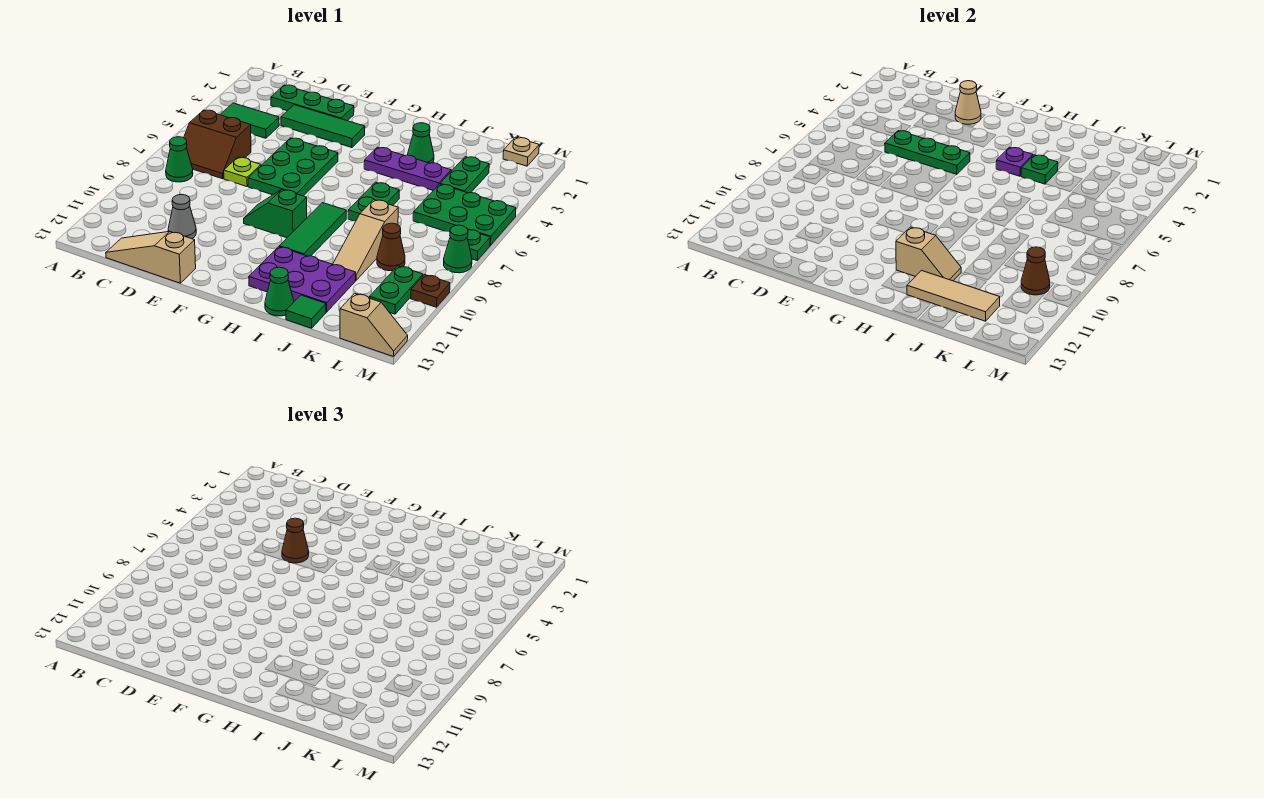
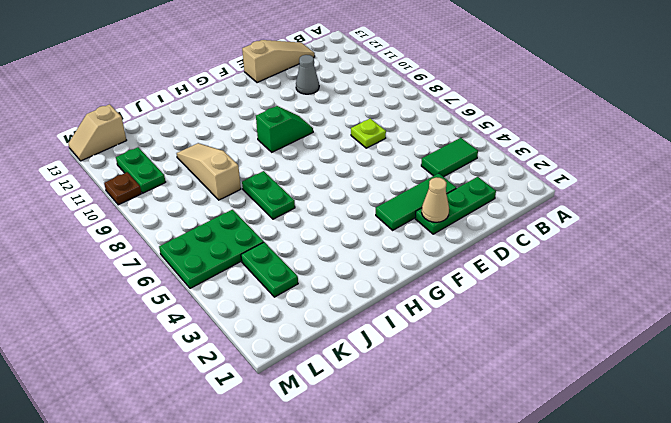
none -> brown slope B6:C7 level 1 top 6
none -> green cone B8 level 1
none -> green plate E5:F7 level 1
none -> purple plate H4:J4 level 1

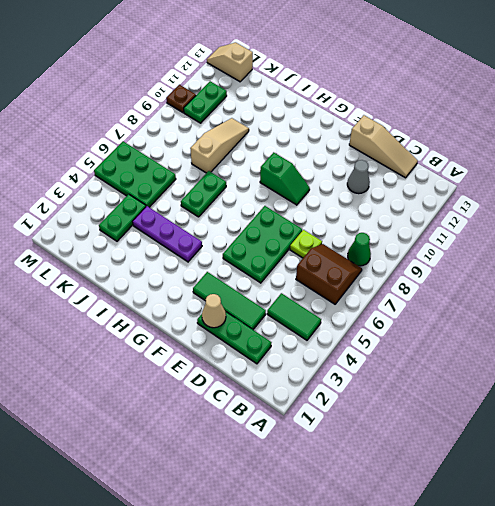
none -> green tile H8:H10 level 1
none -> purple plate H11:J12 level 1
none -> green cone I3 level 1
none -> green cone I13 level 1

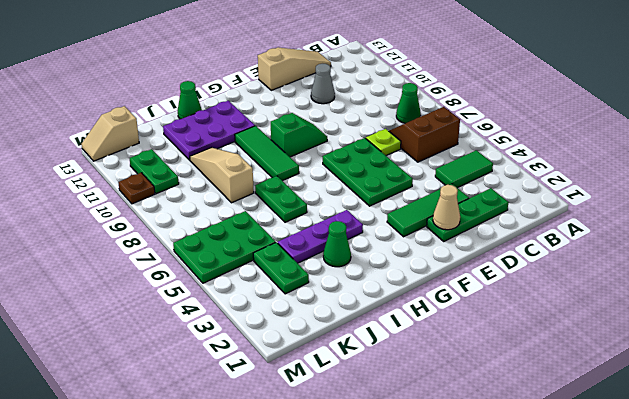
none -> green tile J13 level 1
none -> brown cone K9 level 1
none -> tan plate L1 level 1
none -> green plate M7 level 1

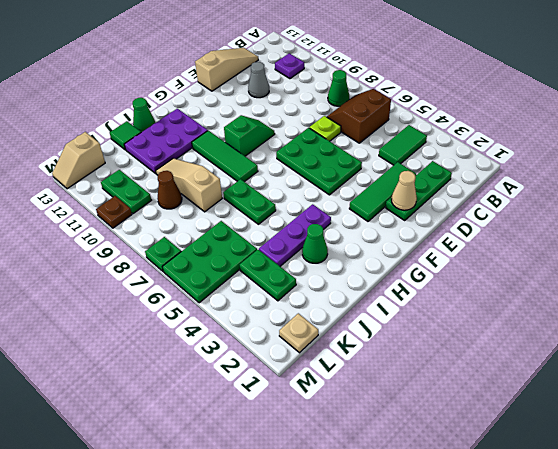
purple plate B11 level 1 -> purple plate H4 level 2
none -> green cone M8 level 1
none -> green plate D5:F5 level 2
none -> tan slope H11:I11 level 2 top H
none -> green plate I4 level 2

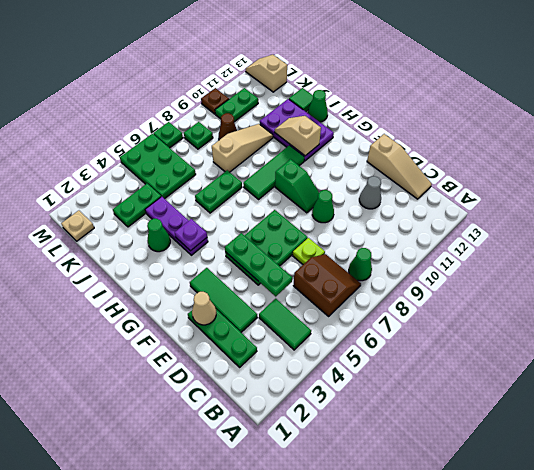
green cone E9 level 1 -> green cone M8 level 1
green plate L8 level 1 -> green plate I4 level 2
none -> tan tile I12:K12 level 2
none -> brown cone L10 level 2
none -> brown cone E5 level 3

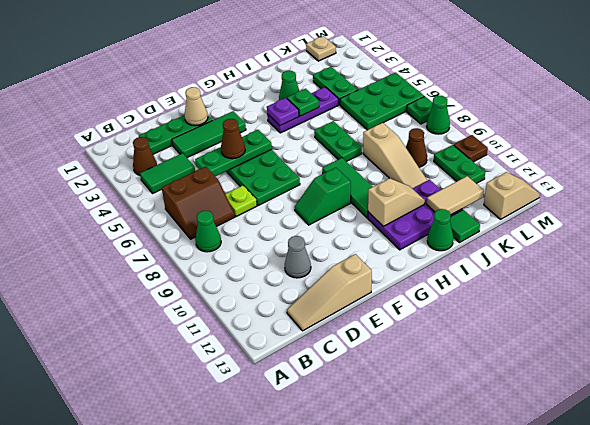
brown cone B3 level 1 -> brown cone L10 level 2
tan tile J12:K12 level 2 -> tan tile I12:K12 level 2

